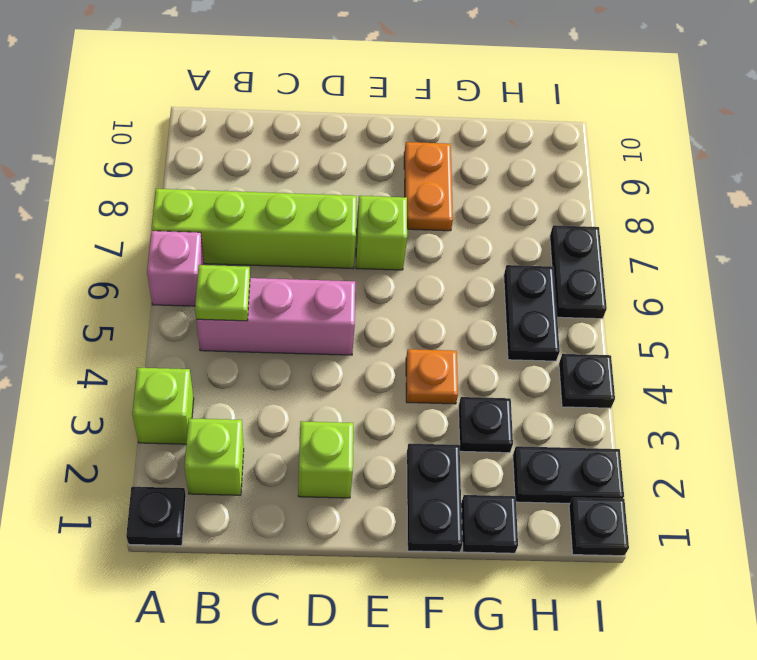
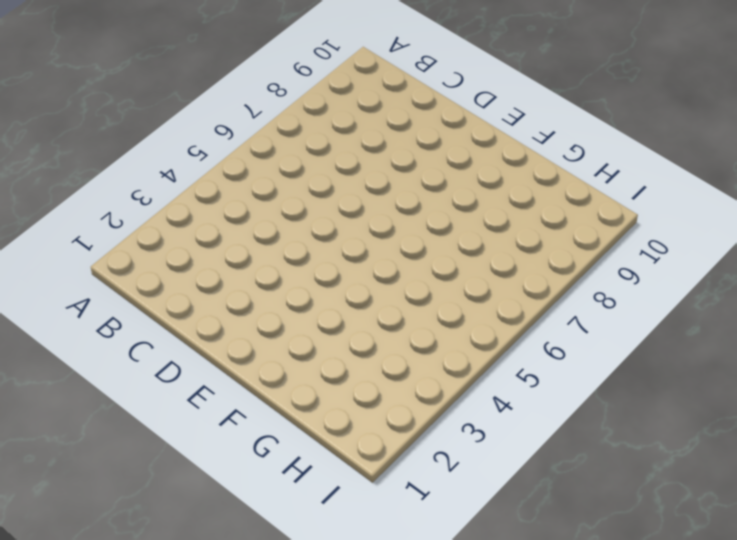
none -> black plate A1 level 1
none -> lime brick A3 level 1
none -> pink brick A6 level 1

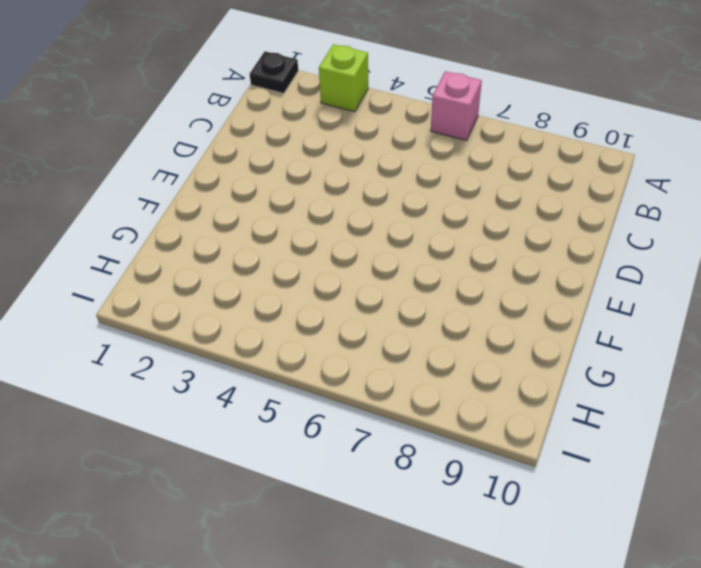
none -> lime brick A7:D7 level 1
none -> lime brick B2 level 1
none -> pink brick B5:D5 level 1

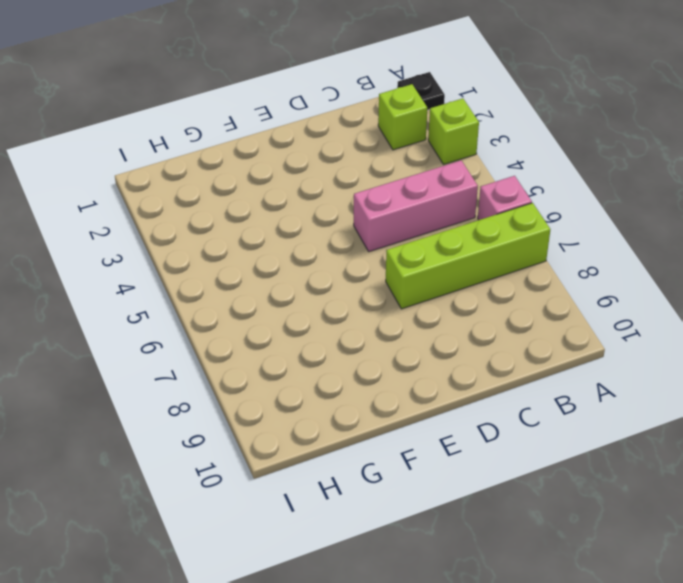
none -> lime brick D2 level 1
none -> lime brick E7 level 1
none -> black plate F1:F2 level 1

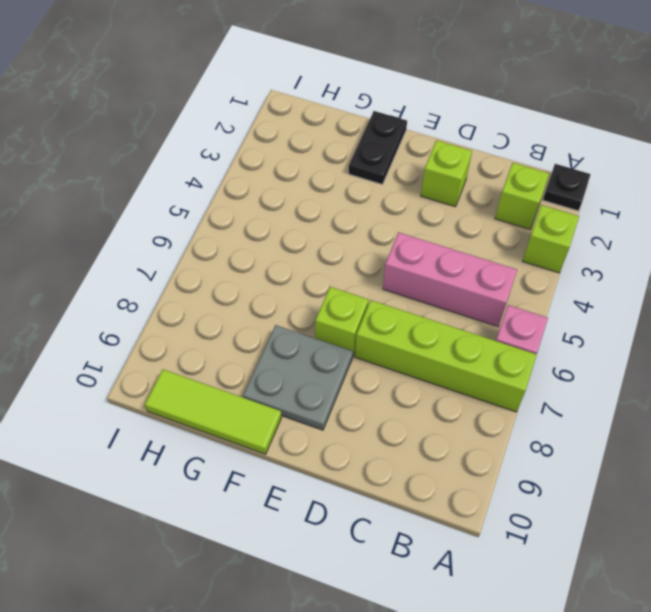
grey plate E8:F9 level 1 -> orange plate F8:F9 level 1
lime tile F10:H10 level 1 -> none
none -> orange plate F4 level 1
none -> black plate G1 level 1
none -> black plate G3 level 1

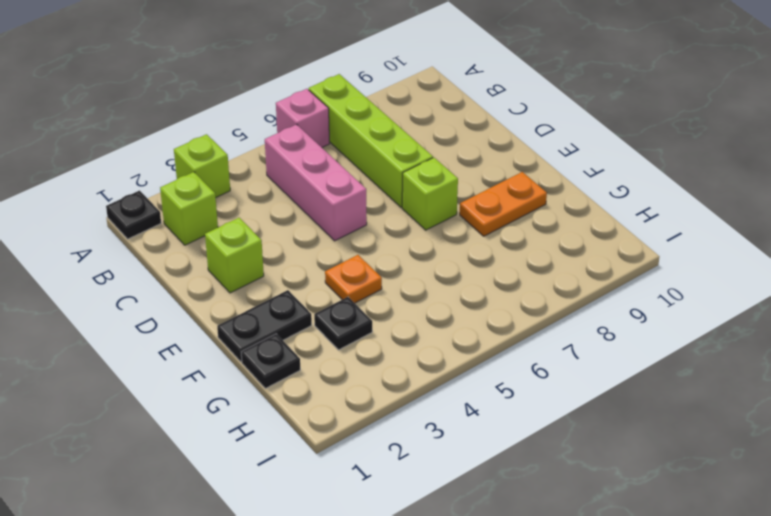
none -> black plate H2:I2 level 1
none -> black plate H5:H6 level 1
none -> black plate I1 level 1

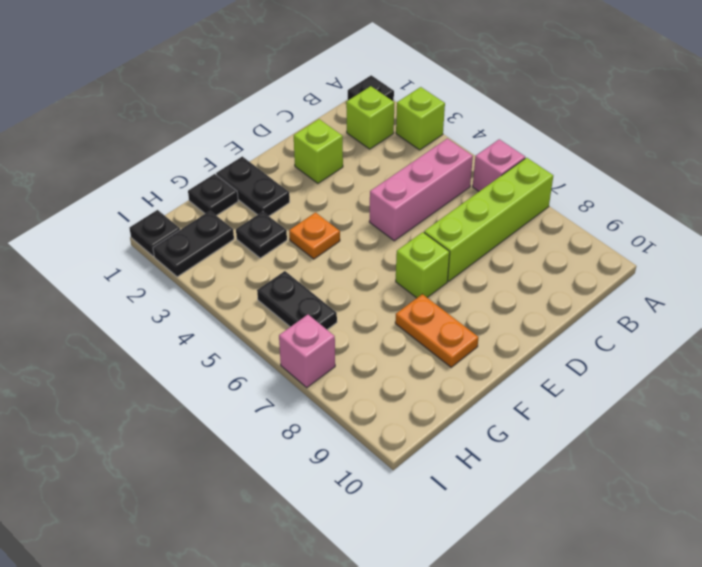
pink brick I7 level 1 -> black plate I6:I7 level 1
none -> black plate I4 level 1
none -> lime plate B5 level 2

